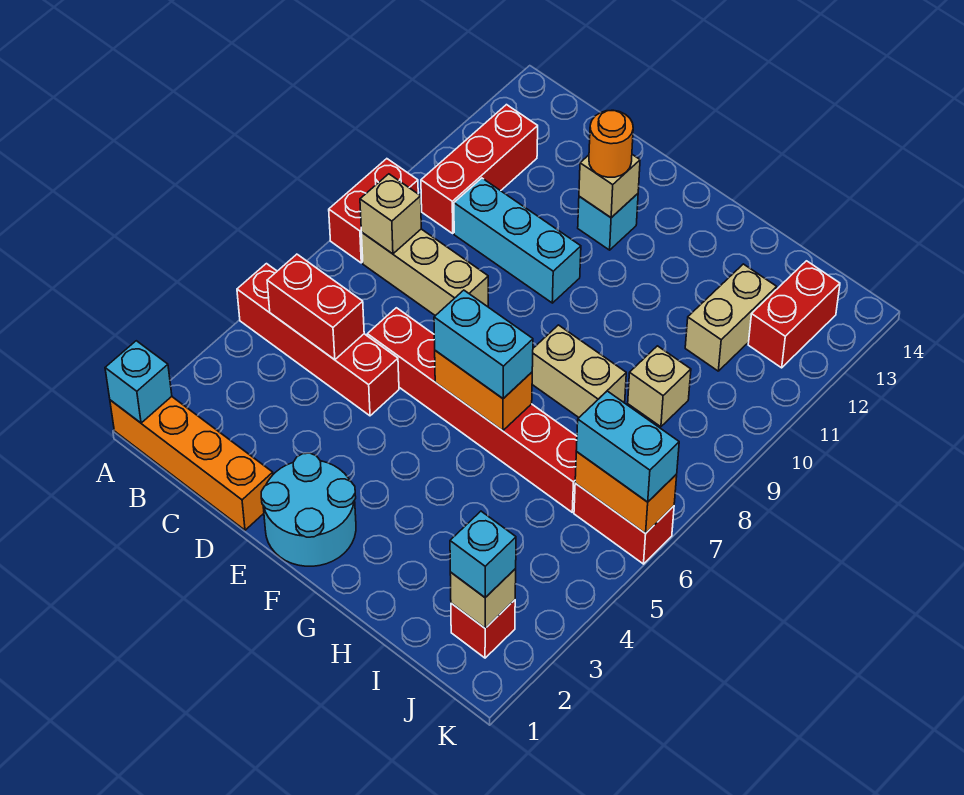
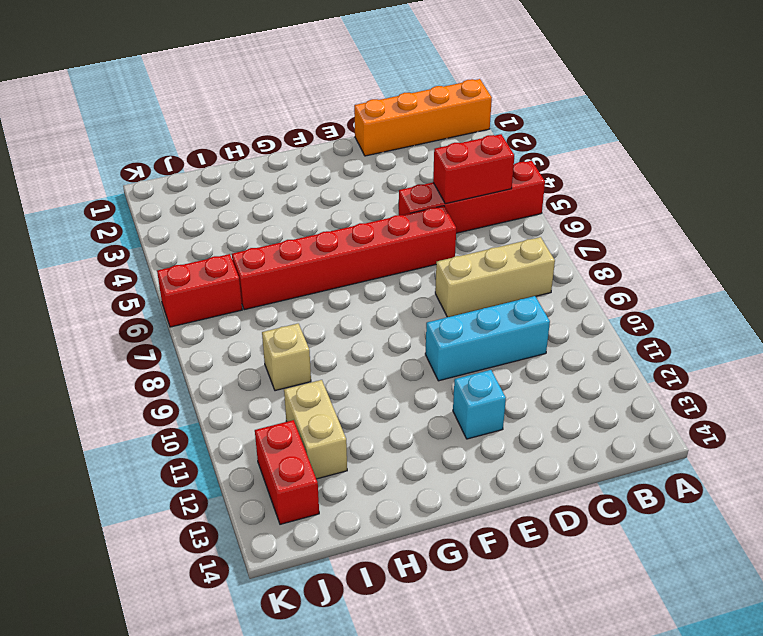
none -> red brick A8:A9 level 1
none -> red brick B10:B12 level 1
none -> cyan round brick E1:F2 level 1

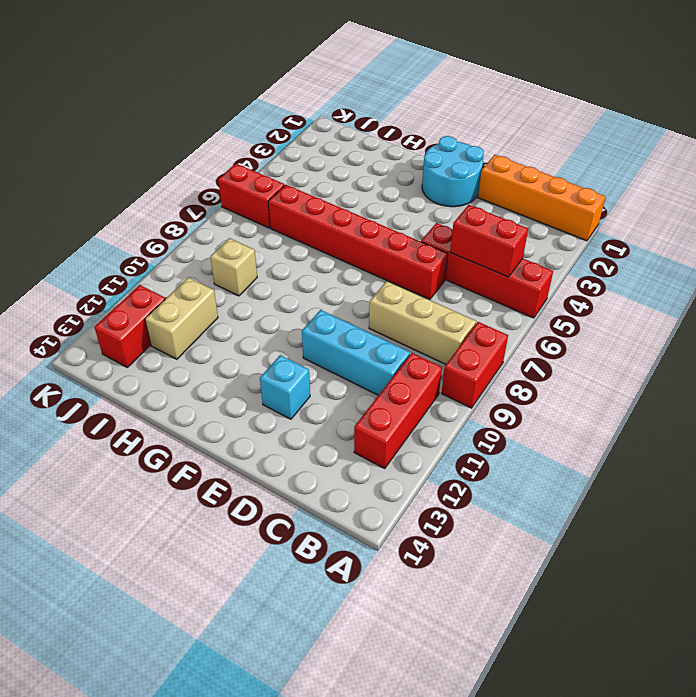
none -> tan brick G8:H8 level 1
none -> red brick J2 level 1
none -> cyan brick A1 level 2

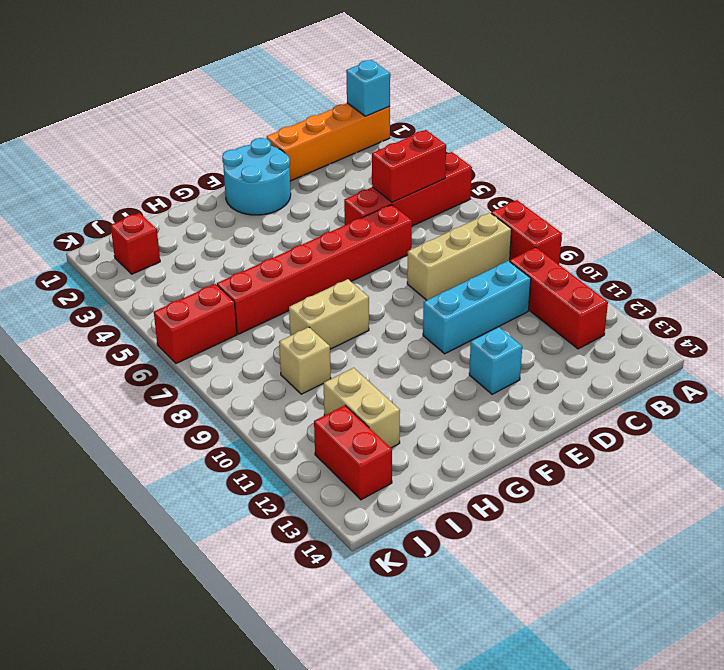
none -> tan brick B8 level 2
none -> tan brick E12 level 2
none -> orange brick F6:G6 level 2

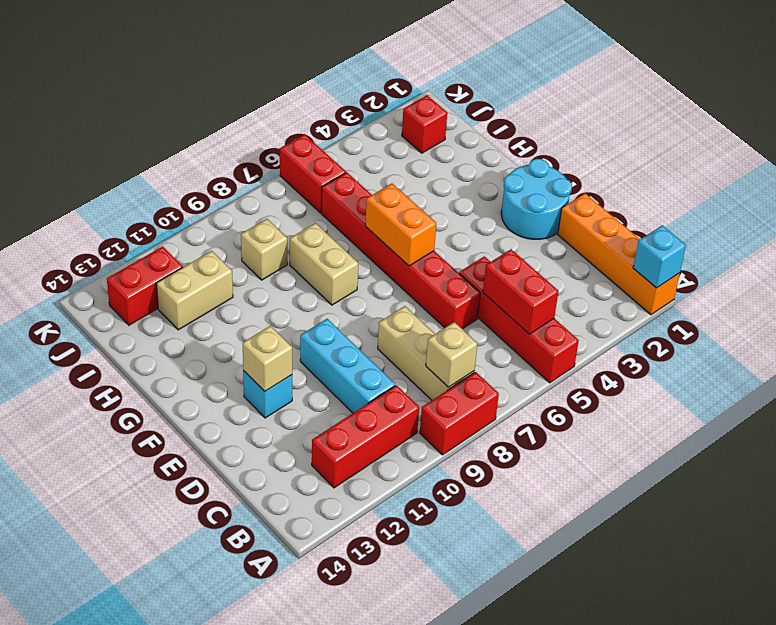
none -> tan brick J2 level 2
none -> orange brick J6:K6 level 2
none -> orange round brick E12 level 3

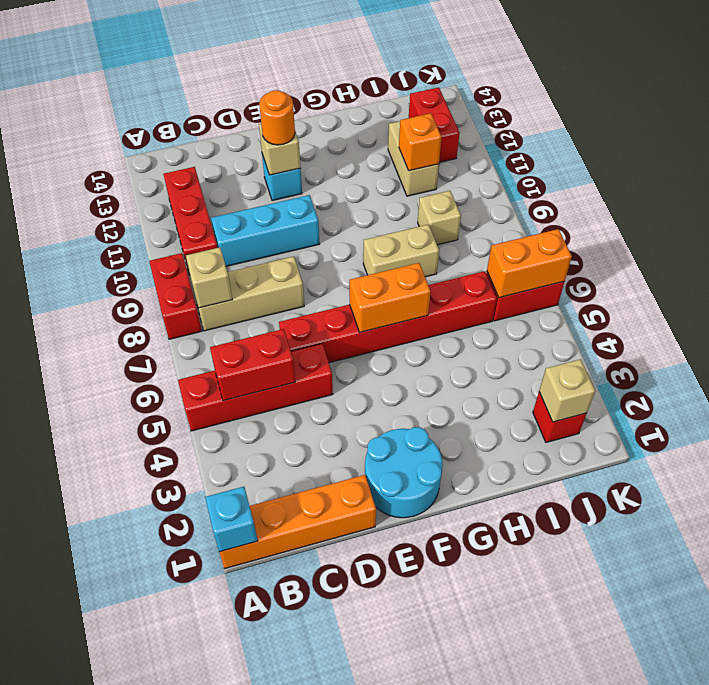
orange brick I11 level 2 -> none
none -> cyan brick F6:G6 level 3
none -> cyan brick J2 level 3
none -> cyan brick J6:K6 level 3

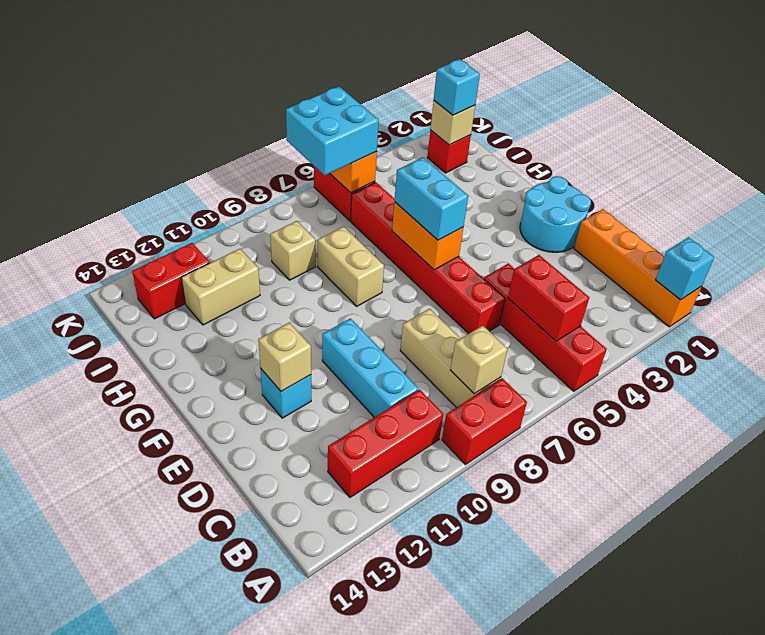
cyan brick J6:K7 level 3 -> cyan brick J6:K6 level 3
none -> orange round brick E12 level 3

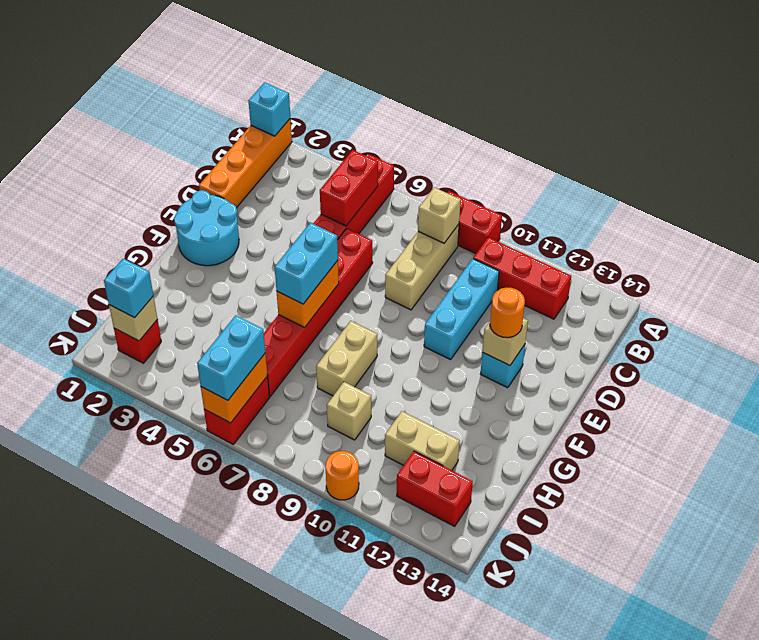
orange round brick K10 level 1 -> none

